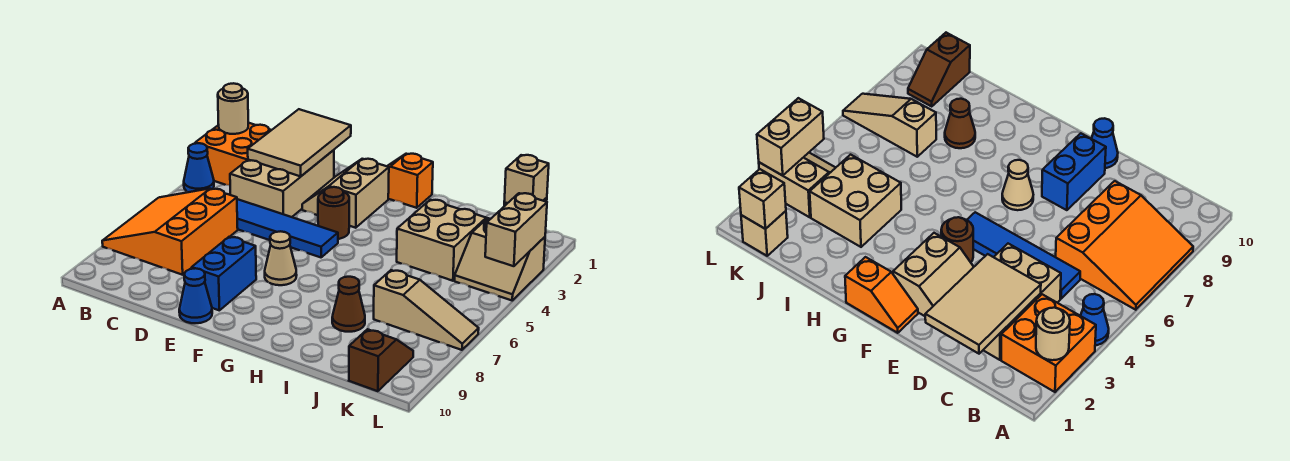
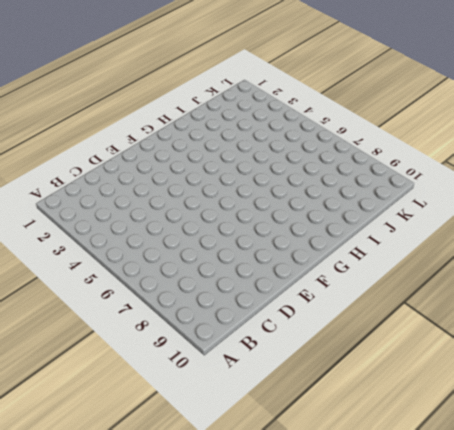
none -> orange brick A2:B3 level 1
none -> blue cone A4 level 1
none -> orange slope A6:C8 level 1 top C

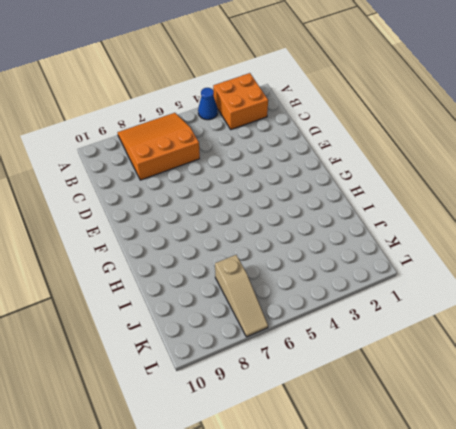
none -> tan brick C2:D4 level 1
none -> blue tile C5:F5 level 1
none -> tan slope E2:F3 level 1 top F

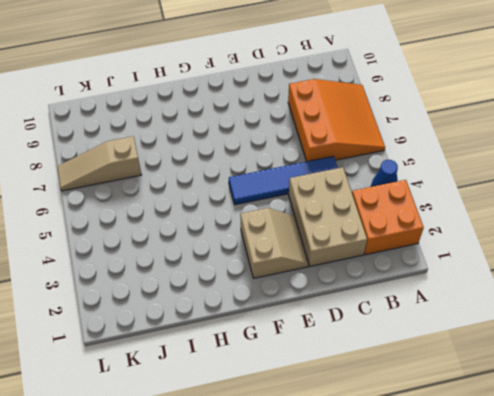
none -> blue brick E8:E9 level 1
none -> blue cone E10 level 1
none -> orange slope F1:G1 level 1 top G

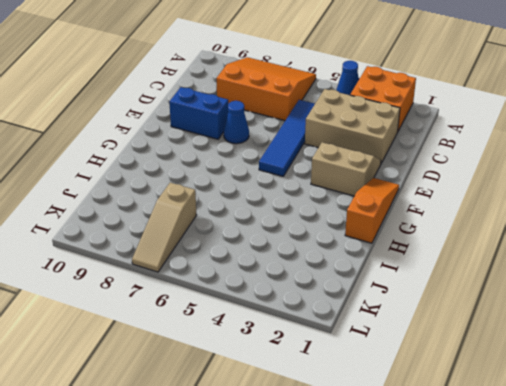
blue cone E7 level 1 -> blue cone E10 level 1
orange slope F1:H1 level 1 top H -> orange slope F1:G1 level 1 top G
none -> brown round brick F4 level 1
none -> tan cone F7 level 1
none -> tan brick I3:J4 level 1

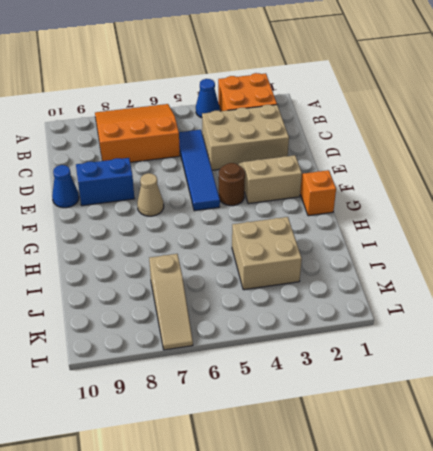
none -> brown cone I8 level 1
none -> tan brick K1 level 1
none -> tan slope K3:L4 level 1 top 3

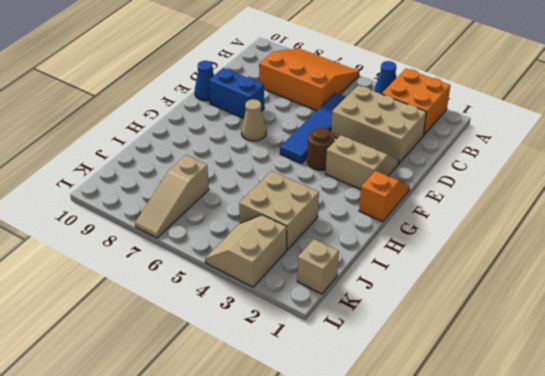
none -> brown cone I8 level 1
none -> brown slope K9:K10 level 1 top 10
none -> tan round brick A2 level 2

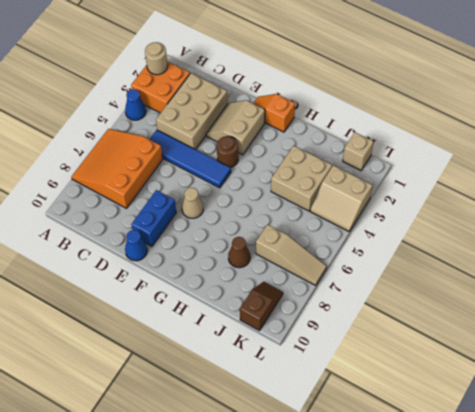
none -> tan tile C1:D3 level 2
none -> tan brick K1 level 2
none -> tan brick L3:L4 level 2

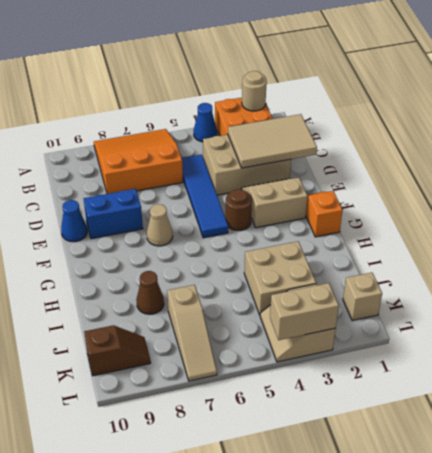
none -> tan brick K1 level 2

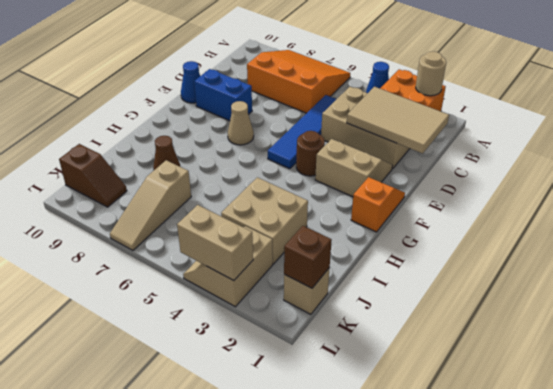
brown brick K1 level 2 -> tan brick K1 level 2

